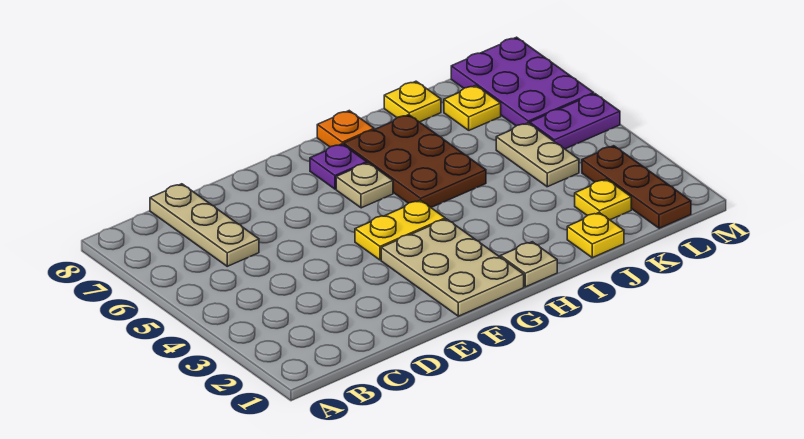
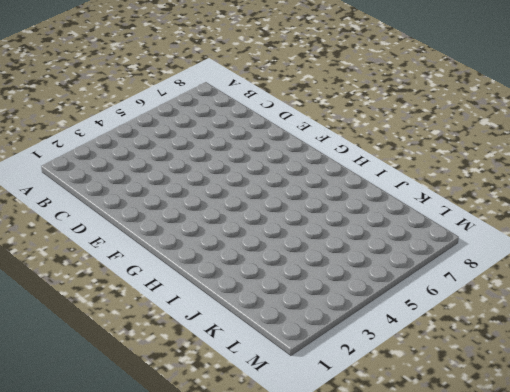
none -> tan plate C6:C8 level 1
none -> tan plate F1:G3 level 1
none -> yellow plate F4:G4 level 1

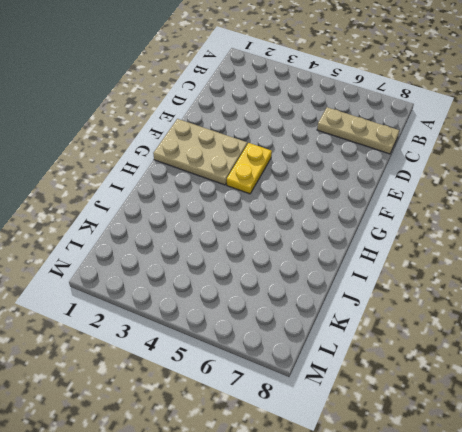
none -> tan plate G6 level 1
none -> purple plate G7 level 1
none -> tan plate H1 level 1

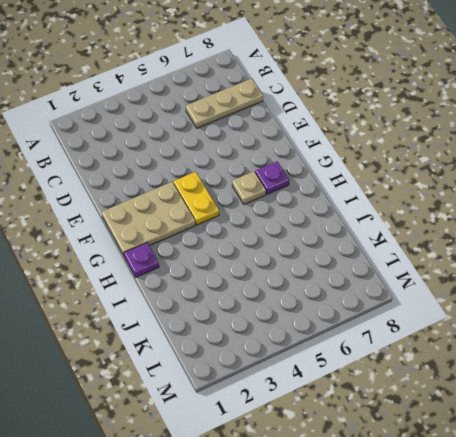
purple plate H1 level 1 -> tan plate H1 level 1
none -> brown plate H5:I7 level 1
none -> orange plate H8 level 1
none -> yellow plate J1 level 1

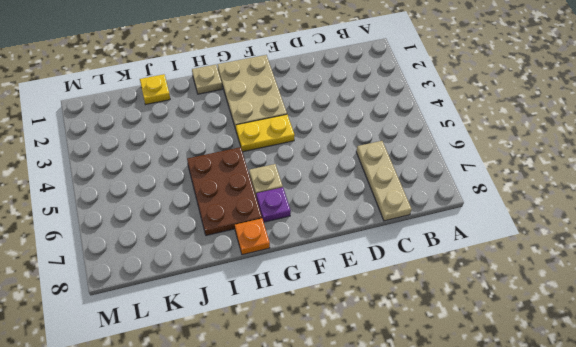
none -> yellow plate J8 level 1
none -> yellow plate K2 level 1
none -> tan plate K4:K5 level 1

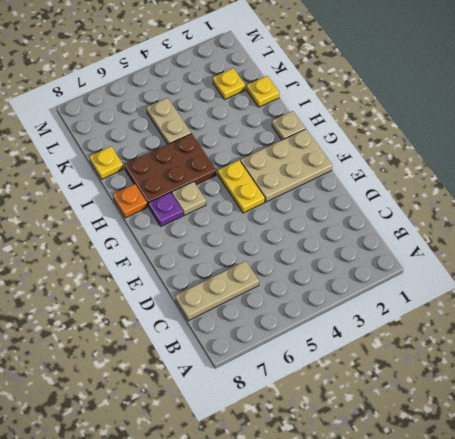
tan plate J5:K5 level 1 -> tan plate K4:K5 level 1
none -> yellow plate K7 level 1
none -> brown plate L1:L3 level 1
none -> purple plate L5:M5 level 1

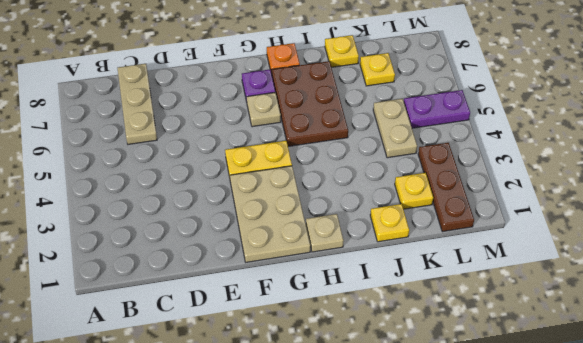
none -> purple plate L6:M8 level 1

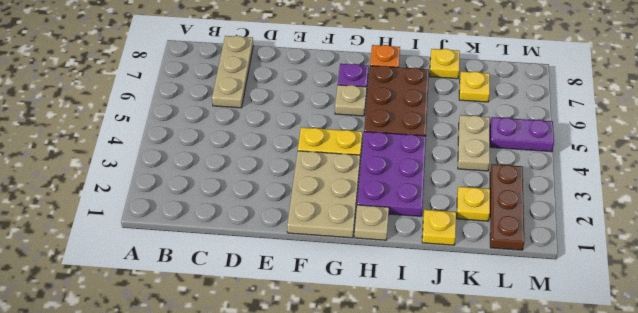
purple plate H2:I4 level 1 -> purple plate L6:M8 level 1

